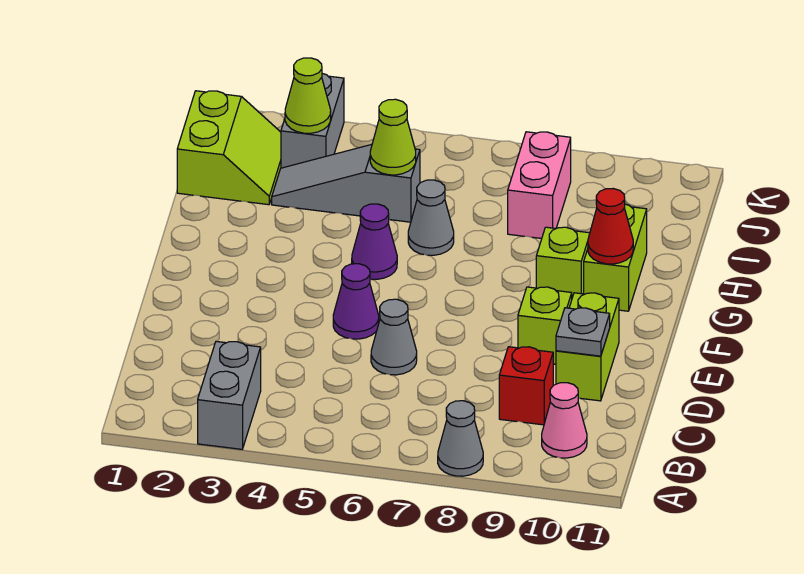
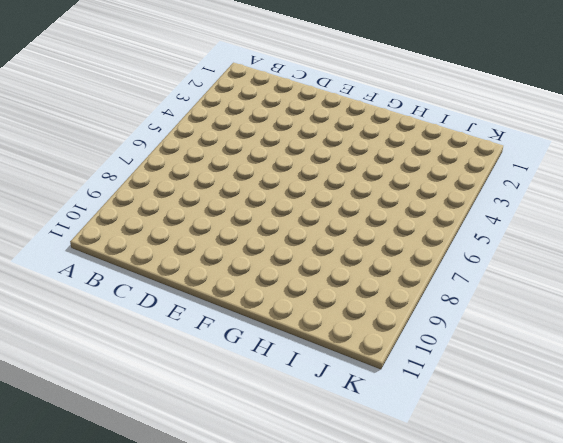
none -> grey brick A3:B3 level 1
none -> grey cone A8 level 1
none -> pink cone B10 level 1

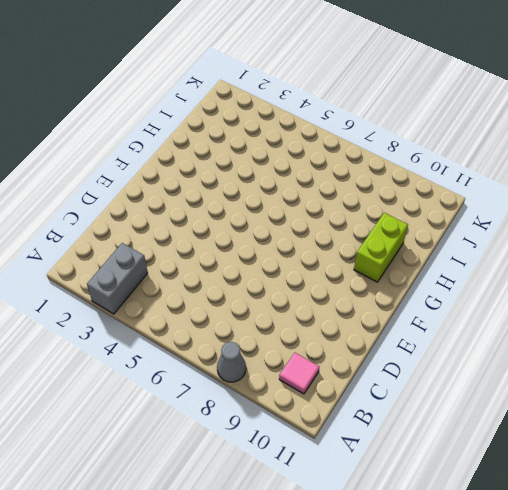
pink tile B10 level 1 -> pink cone B10 level 1
none -> red brick C9 level 1
none -> grey cone D6 level 1
none -> lime brick D10:E10 level 1

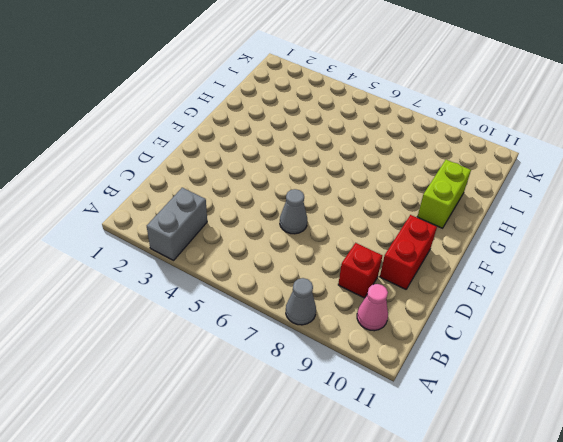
red brick D10:E10 level 1 -> lime brick D10:E10 level 1
none -> purple cone E5 level 1
none -> lime brick E9 level 1
none -> purple cone G5 level 1

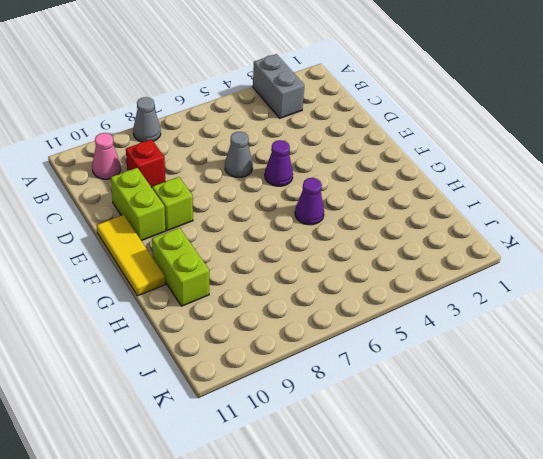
yellow tile E11:G11 level 1 -> none
none -> lime brick G9 level 1
none -> grey cone H6 level 1
none -> lime slope I1:J2 level 1 top 1

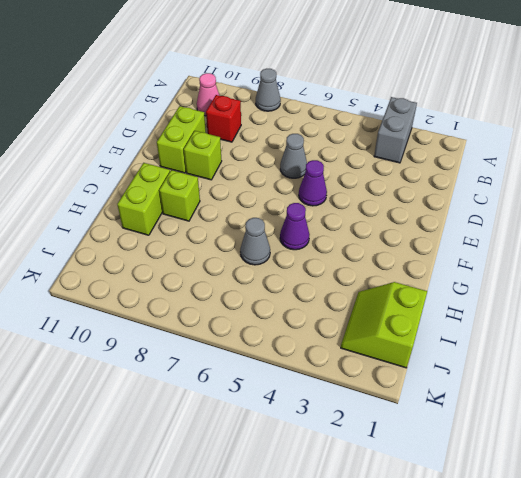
none -> grey slope I3:I5 level 1 top 5
none -> pink brick I8:J8 level 1
none -> grey brick J3:K3 level 1

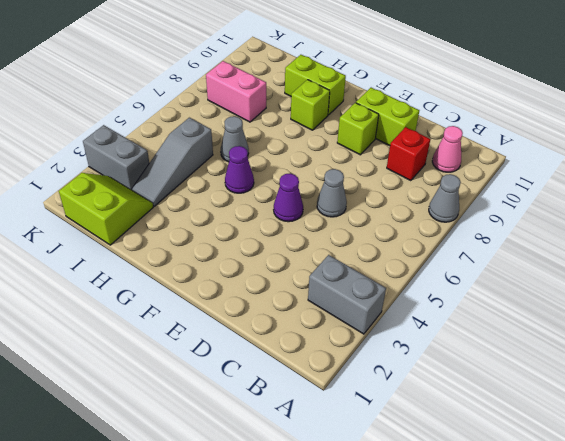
none -> grey plate D10 level 2
none -> red cone G10 level 2
none -> lime cone I5 level 2

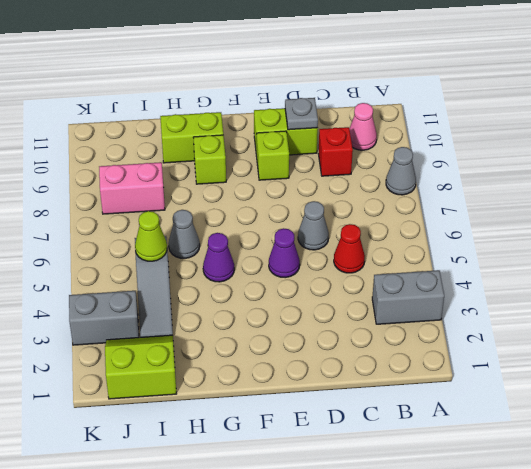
red cone C5 level 1 -> red cone G10 level 2
none -> lime cone J3 level 2

